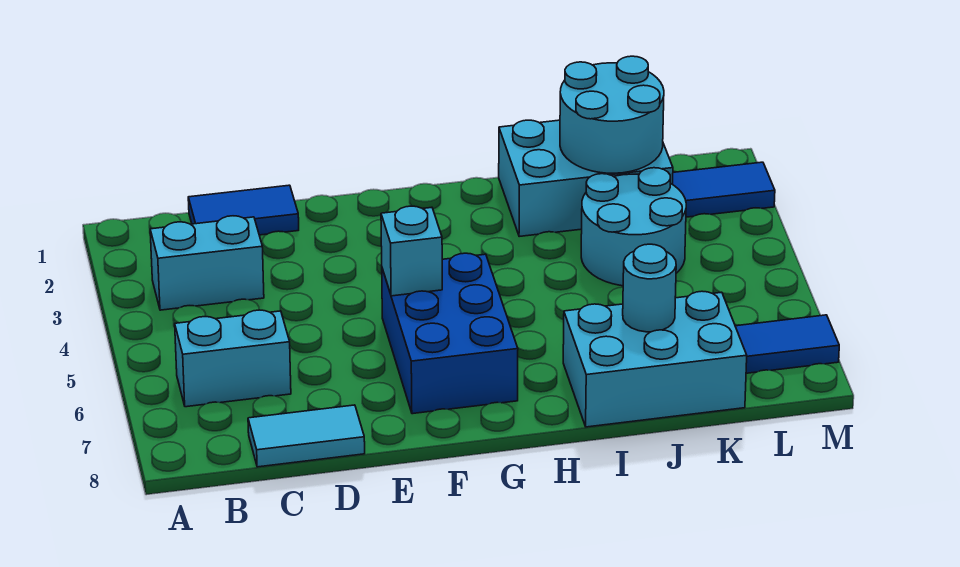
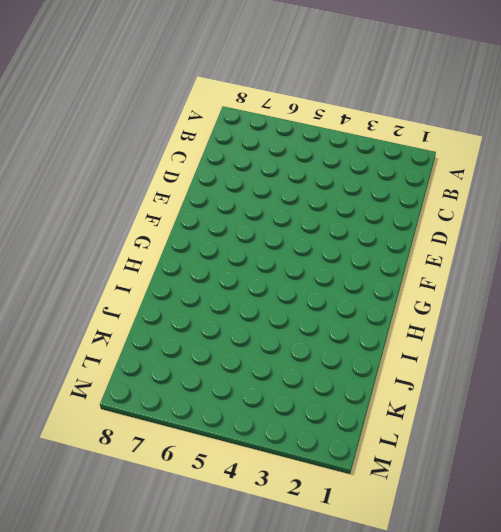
none -> cyan brick B3:C3 level 1
none -> cyan brick B6:C6 level 1
none -> blue tile C1:D1 level 1

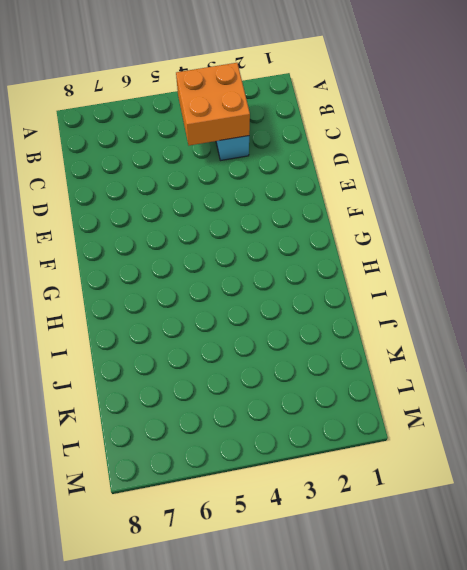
orange brick B3:C4 level 2 -> none
none -> cyan brick B6:C6 level 1
none -> blue tile C1:D1 level 1
none -> cyan tile C8:D8 level 1

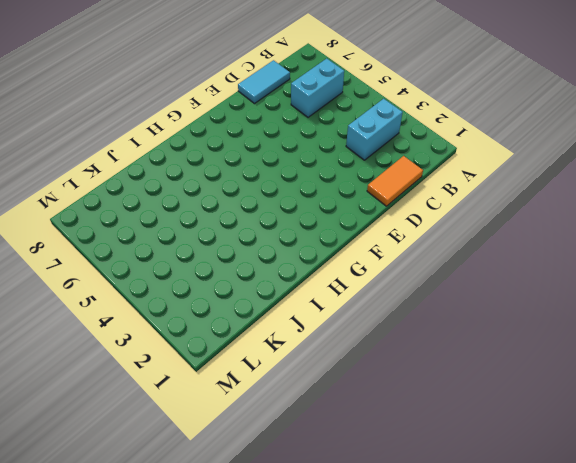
orange tile C1:D1 level 1 -> blue tile C1:D1 level 1
none -> blue brick F5:G7 level 1
none -> cyan brick I1:K2 level 1
none -> cyan brick I7:K8 level 1

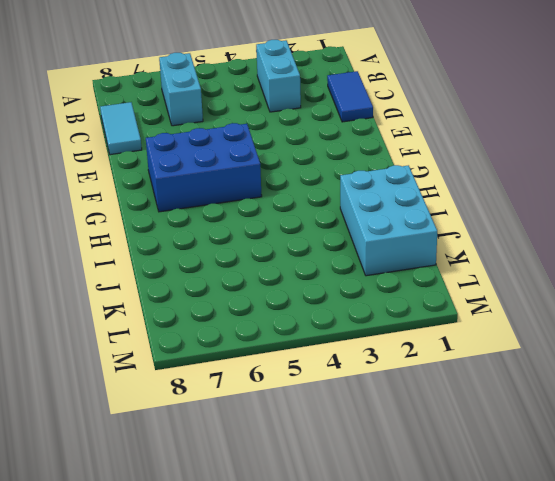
none -> cyan brick I7:K8 level 1
none -> cyan round brick J3:K4 level 1
none -> blue tile L2:M2 level 1

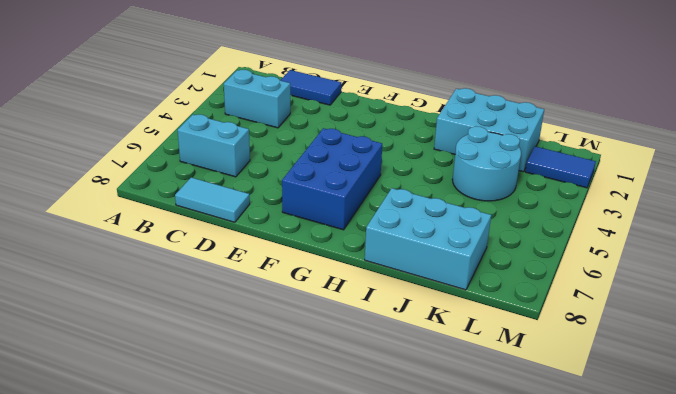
none -> blue tile L7:M7 level 1
none -> cyan brick F5 level 2
none -> cyan round brick J1:K2 level 2

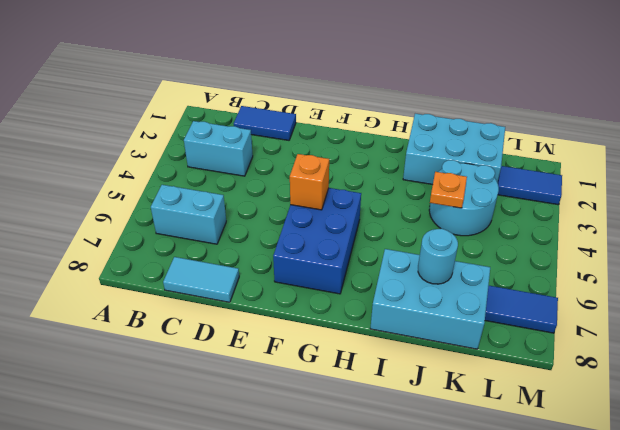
orange brick F5 level 2 -> cyan brick F5 level 2
orange plate J4 level 2 -> none
none -> cyan round brick J1:K2 level 2

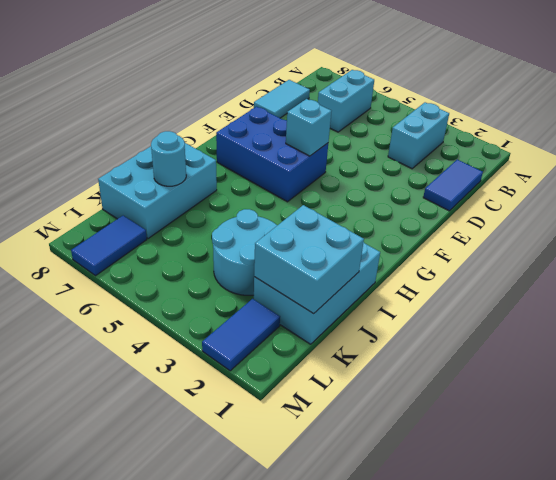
cyan brick J1:K2 level 2 -> cyan round brick J1:K2 level 2

